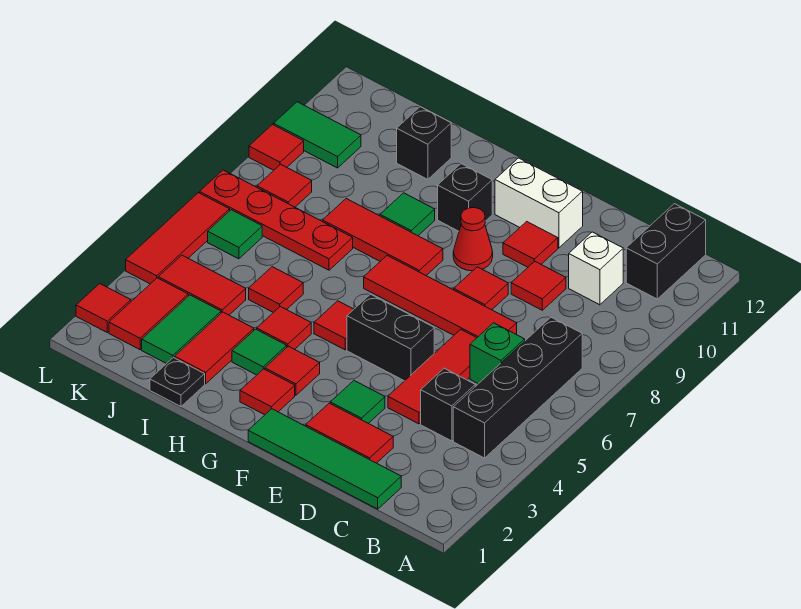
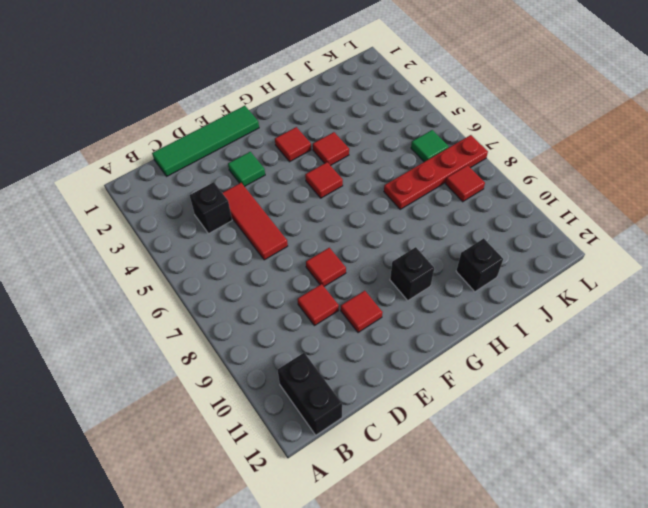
none -> black brick B4:B7 level 1
none -> green brick C6 level 1
none -> white brick C10 level 1
none -> red tile D2:E2 level 1

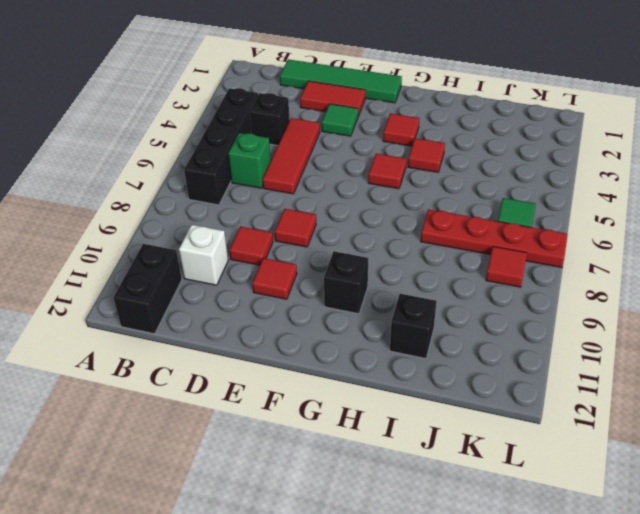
none -> red tile D7:G7 level 1
none -> black brick E5:F5 level 1
none -> white brick E11:F11 level 1
none -> red cone F9 level 1

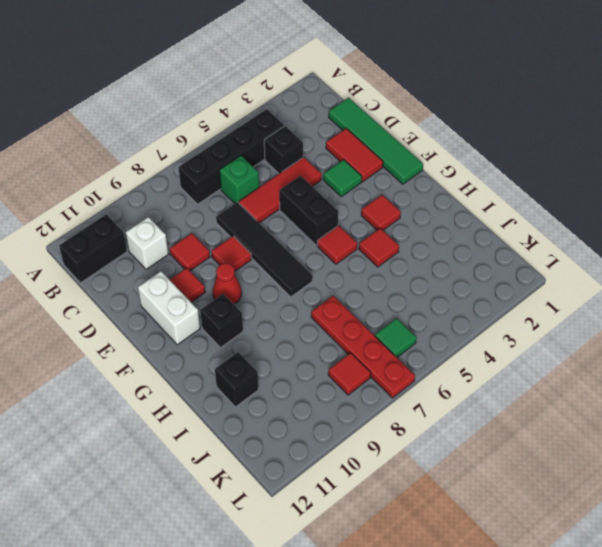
black tile D7:G7 level 1 -> red tile D7:G7 level 1
none -> red tile G2 level 1
none -> red tile G8:I8 level 1
none -> green tile H3 level 1
none -> green tile H9 level 1

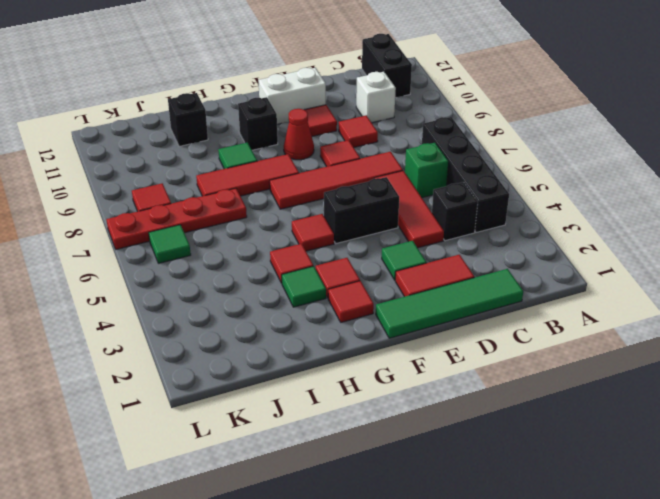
none -> black plate I1 level 1
none -> red tile I2:I3 level 1
none -> red tile I5 level 1
none -> green tile J2:J3 level 1

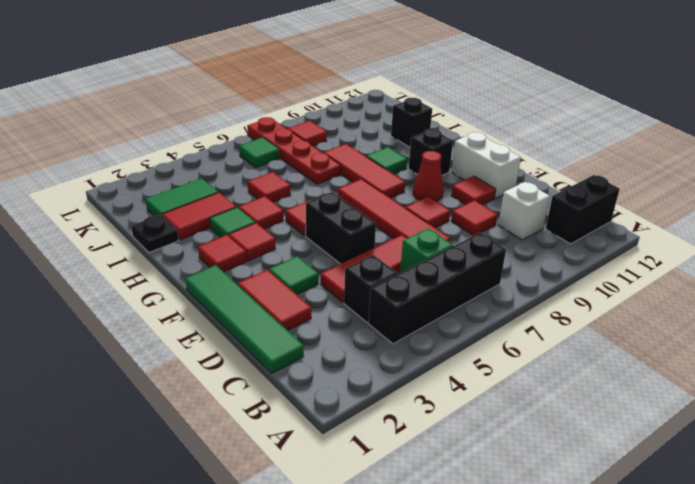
none -> red tile J4:K4 level 1
none -> red tile K2:K3 level 1
none -> green tile K10:L10 level 1
none -> red tile L2 level 1

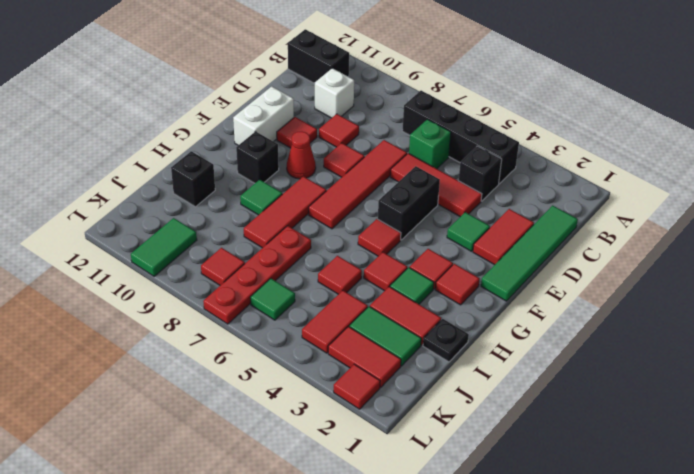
none -> red tile L4:L6 level 1
none -> red tile L9 level 1

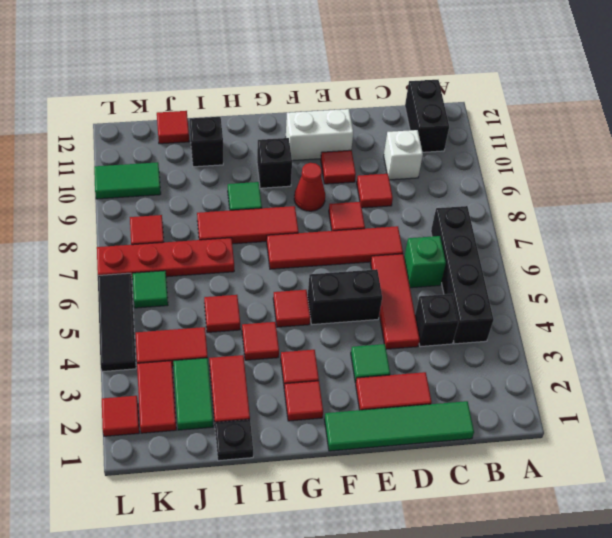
red tile J12 level 1 -> red tile L9 level 1
black tile L4:L6 level 1 -> red tile L4:L6 level 1
none -> green tile H3 level 1

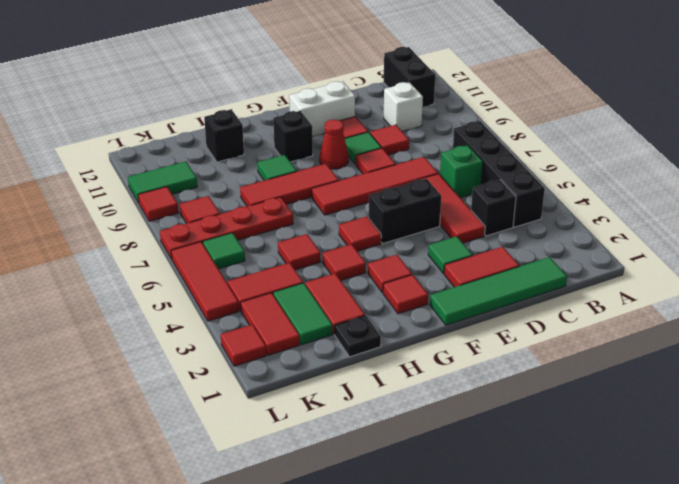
green tile E9 level 1 -> green tile H3 level 1

